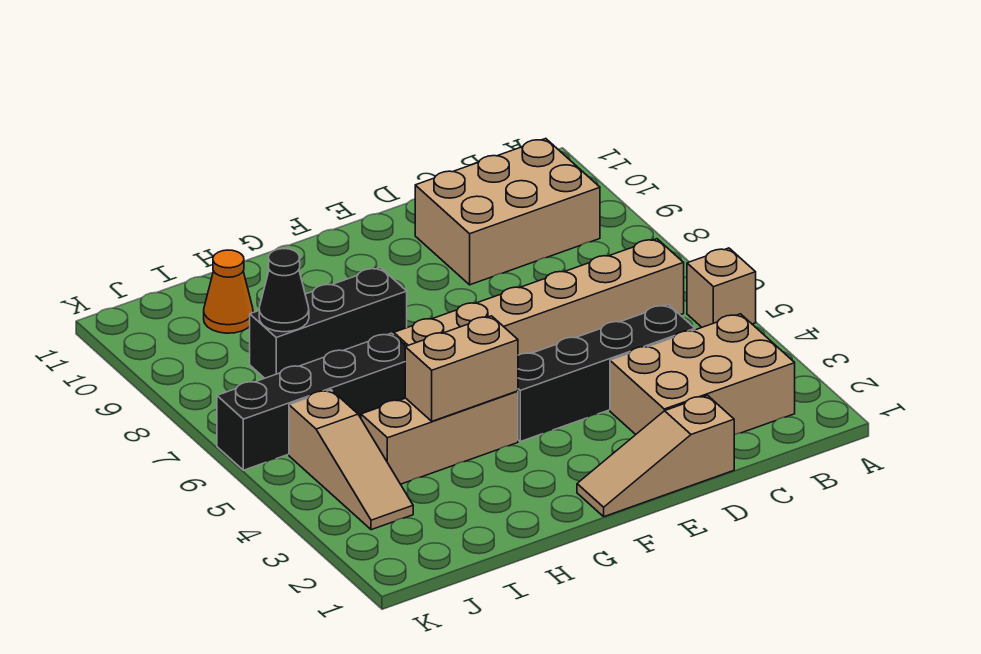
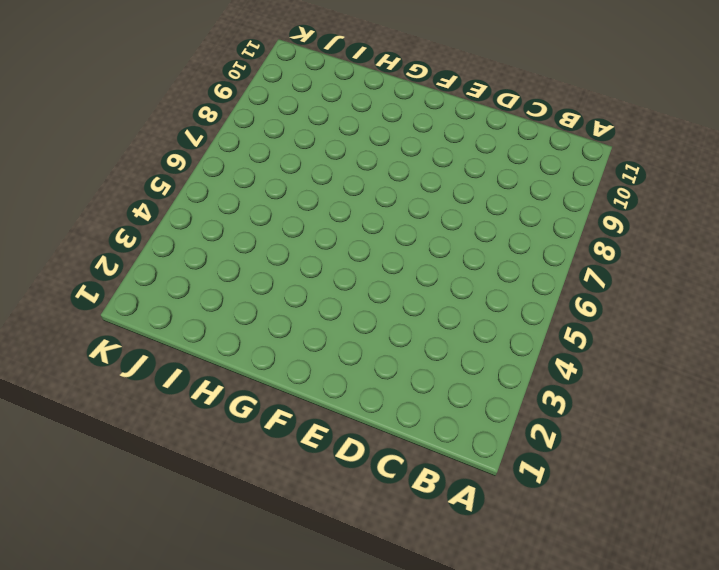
none -> tan brick A5 level 1
none -> tan brick B2:D3 level 1
none -> tan brick B6:G6 level 1

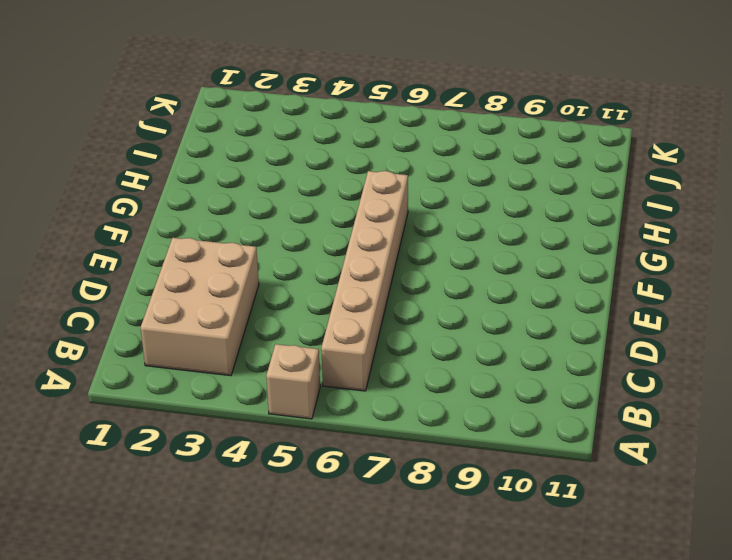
none -> tan brick B9:D10 level 1
none -> black brick C4:F4 level 1
none -> tan slope D1:F1 level 1 top D

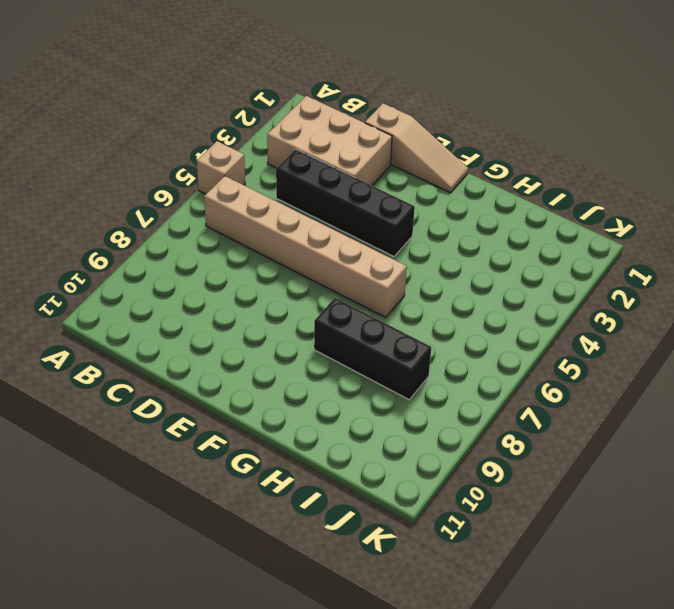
none -> tan brick B9:D10 level 1
none -> tan brick G4:I4 level 1
none -> black brick H6:K6 level 1

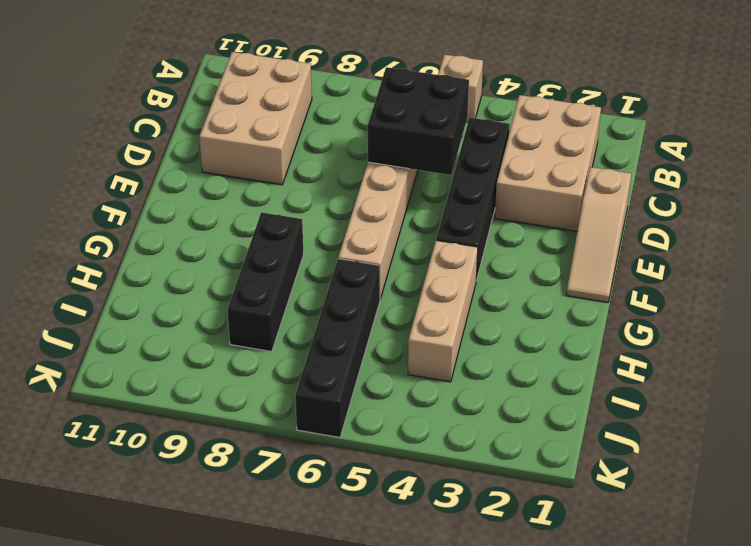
black brick C5:D6 level 2 -> none
none -> orange cone I10 level 1
none -> tan slope J3:J5 level 1 top 5
none -> tan brick G4:H4 level 2

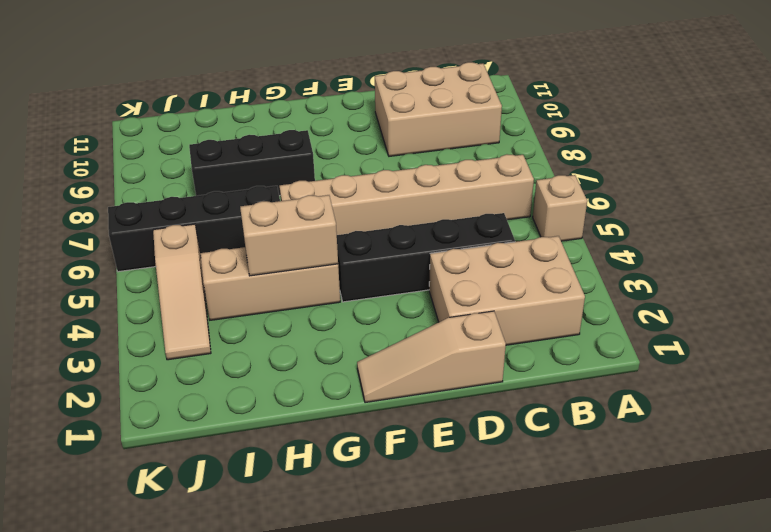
none -> orange cone I10 level 1
none -> black cone I8 level 2

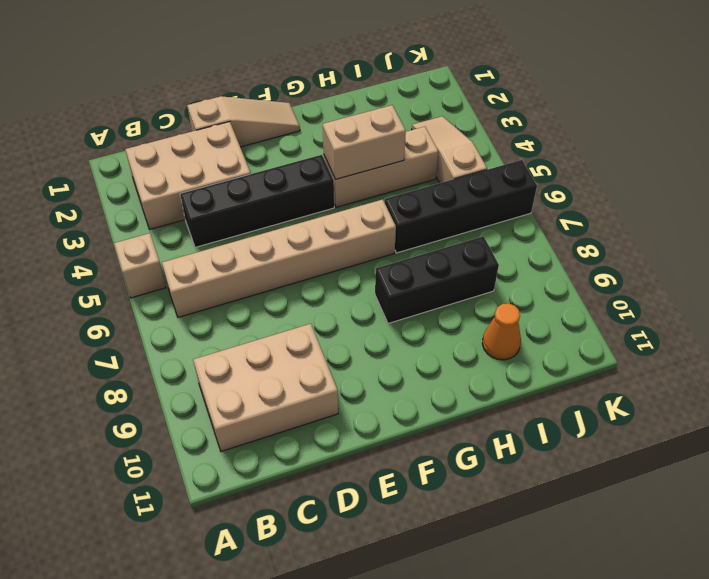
none -> black cone I8 level 2

